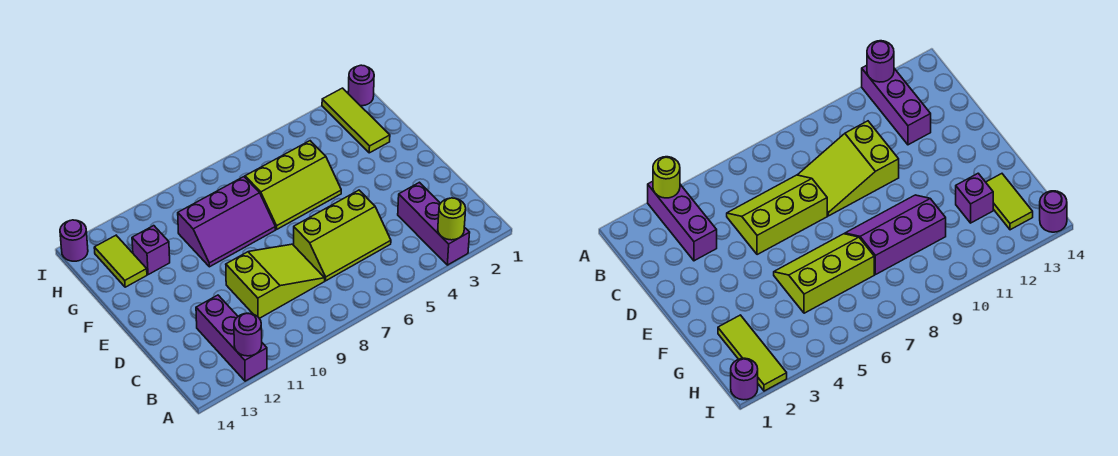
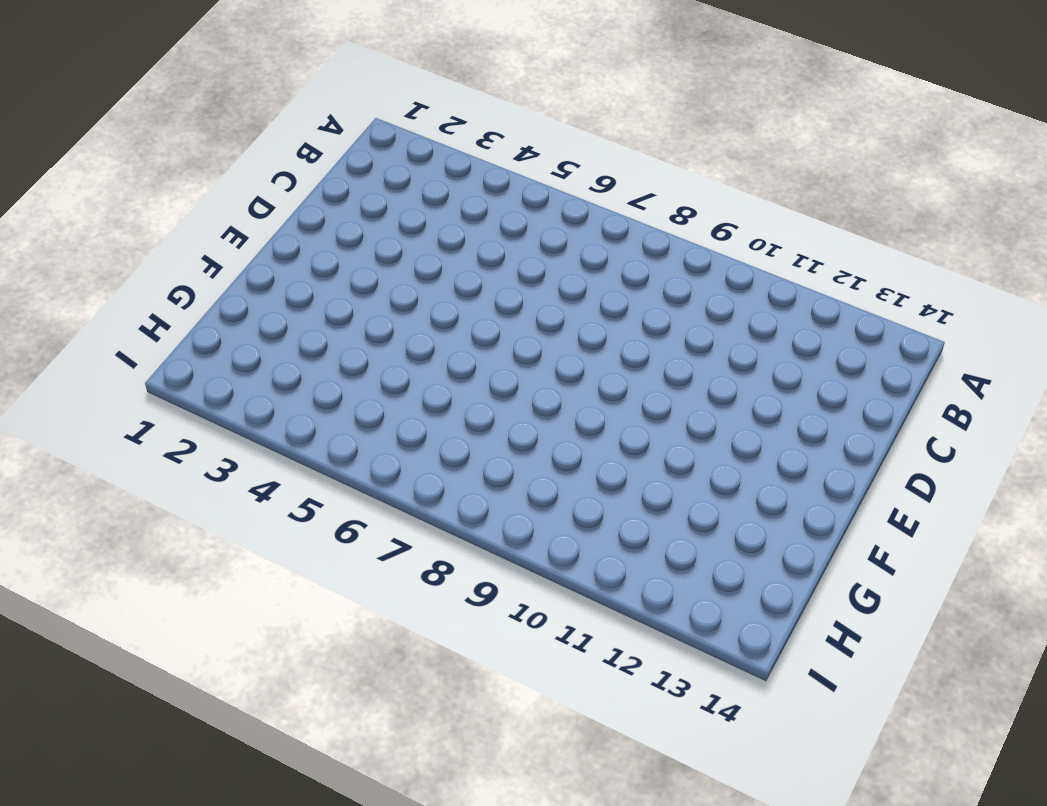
none -> purple brick A3:C3 level 1
none -> purple brick A12:C12 level 1
none -> lime slope C5:D7 level 1 top D

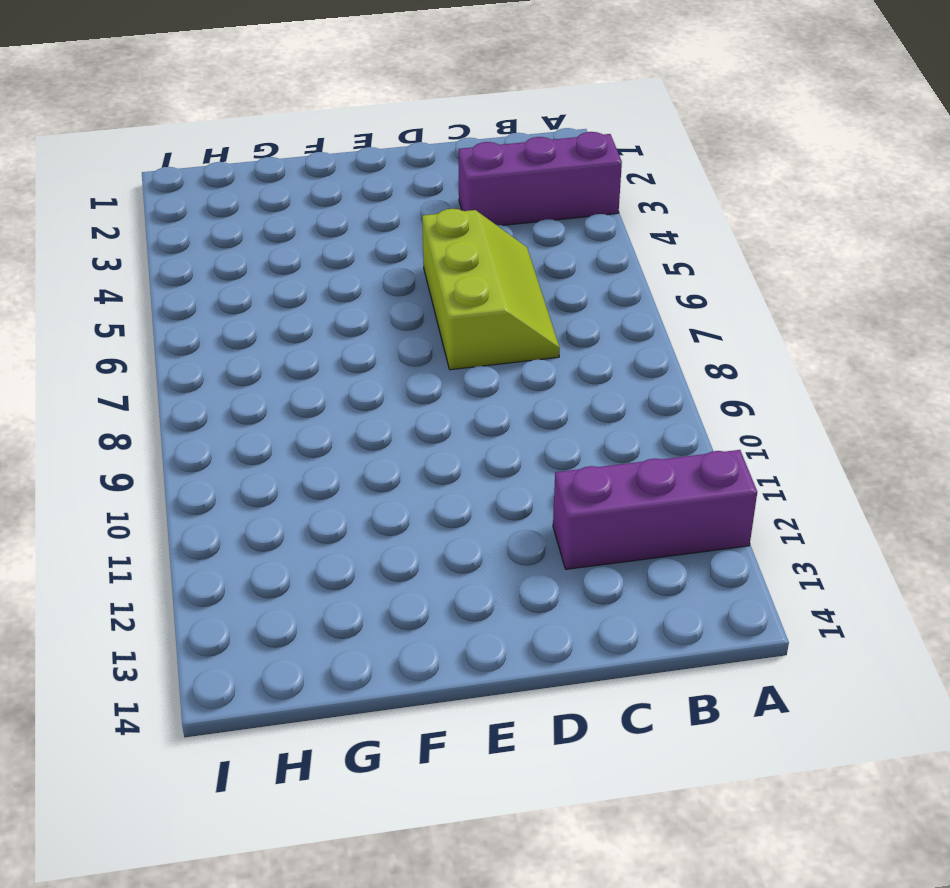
none -> lime slope C8:D10 level 1 top 10
none -> lime slope F5:G7 level 1 top G
none -> purple slope F8:G10 level 1 top G

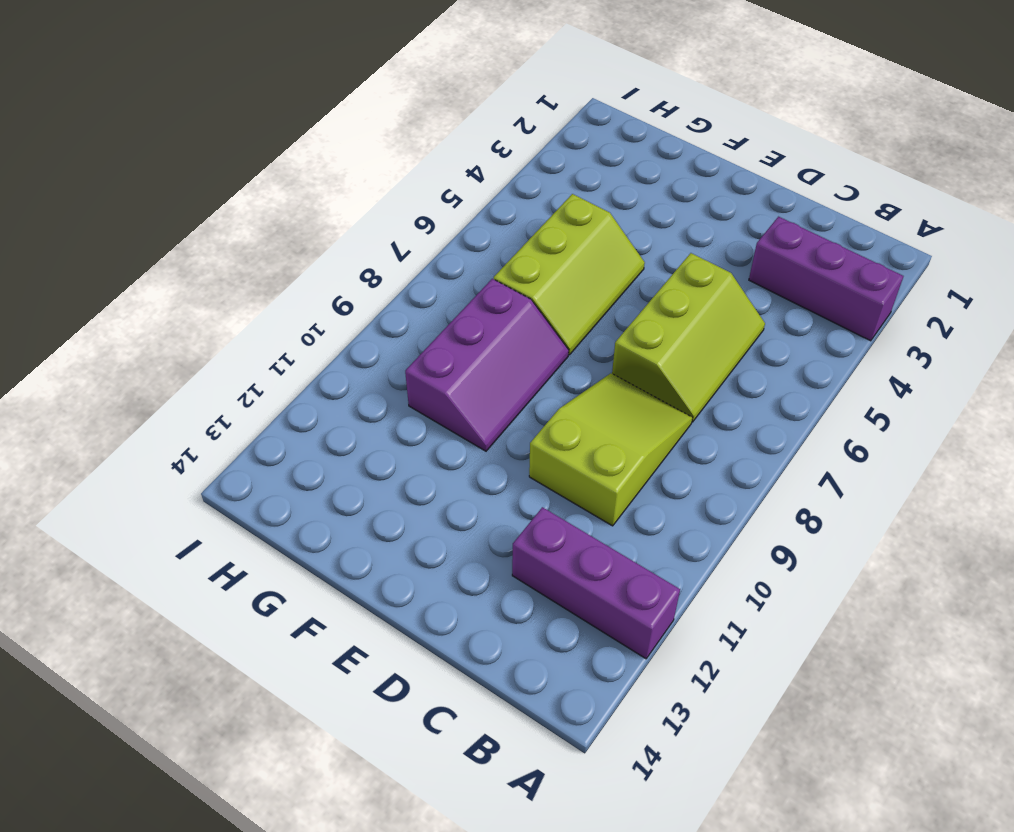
none -> lime tile G2:I2 level 1
none -> purple brick G12 level 1
none -> lime tile G13:H13 level 1

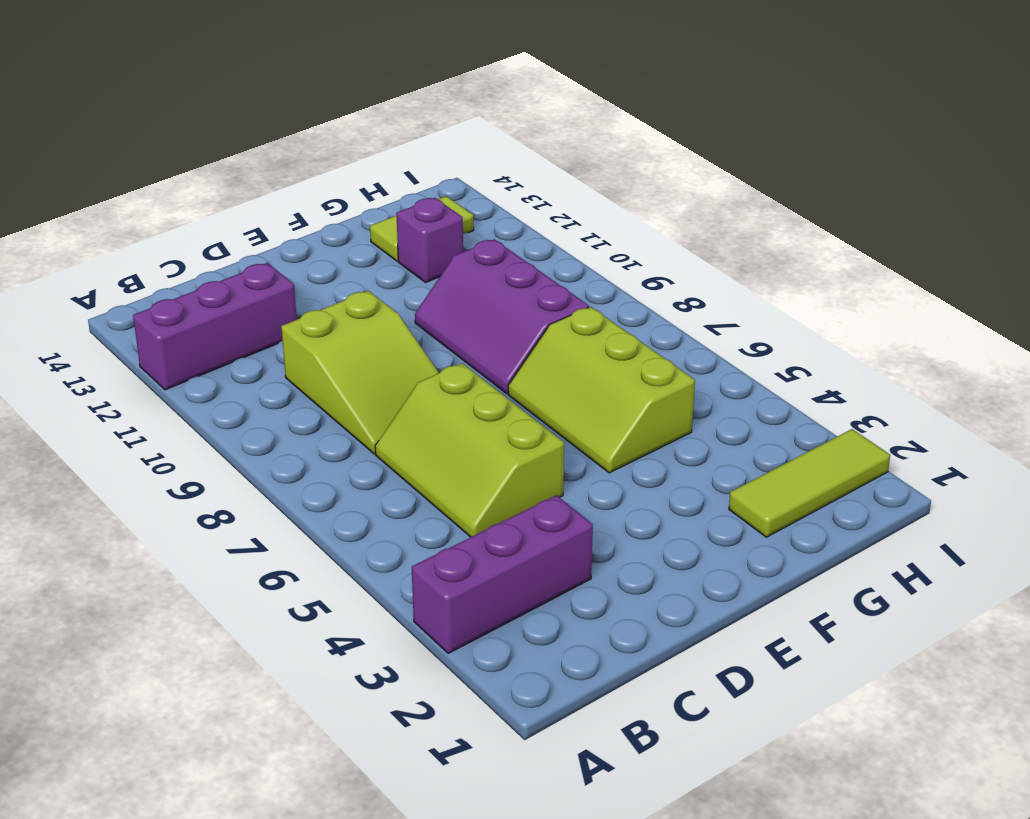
none -> purple round brick I1 level 1
none -> purple round brick I14 level 1
none -> lime round brick A3 level 2

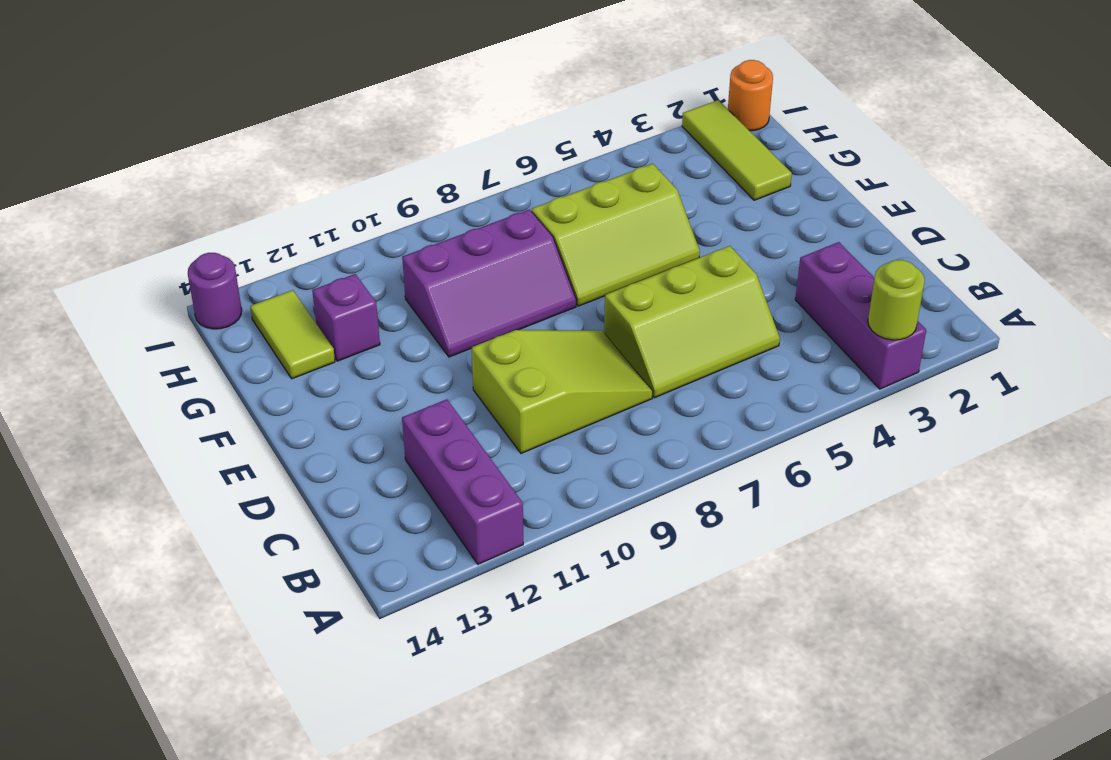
orange round brick I1 level 1 -> purple round brick I1 level 1
none -> purple round brick A12 level 2

